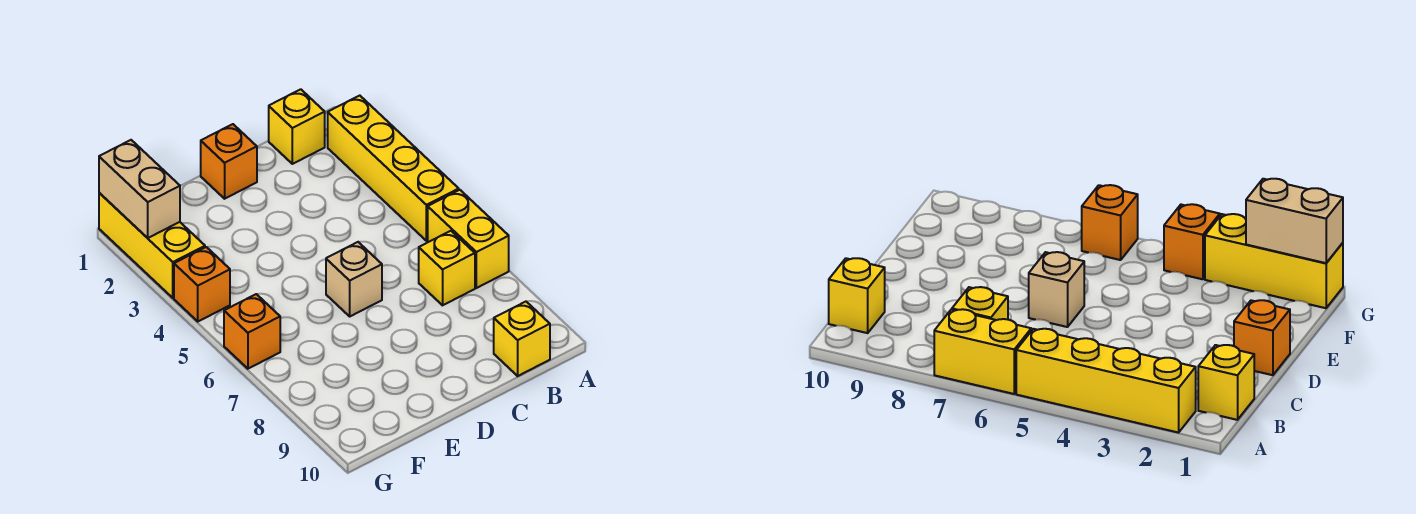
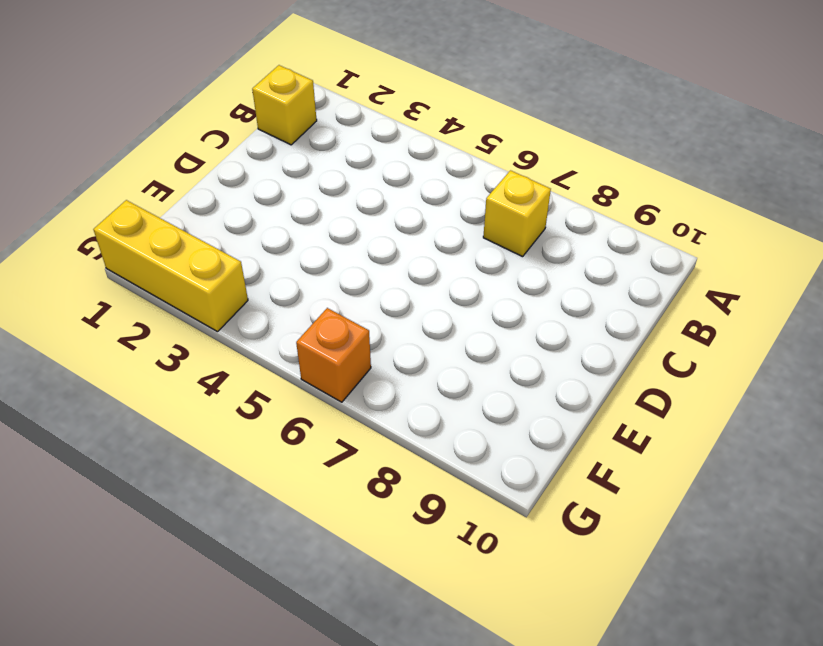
none -> yellow brick A2:A5 level 1
none -> yellow brick A6:A7 level 1

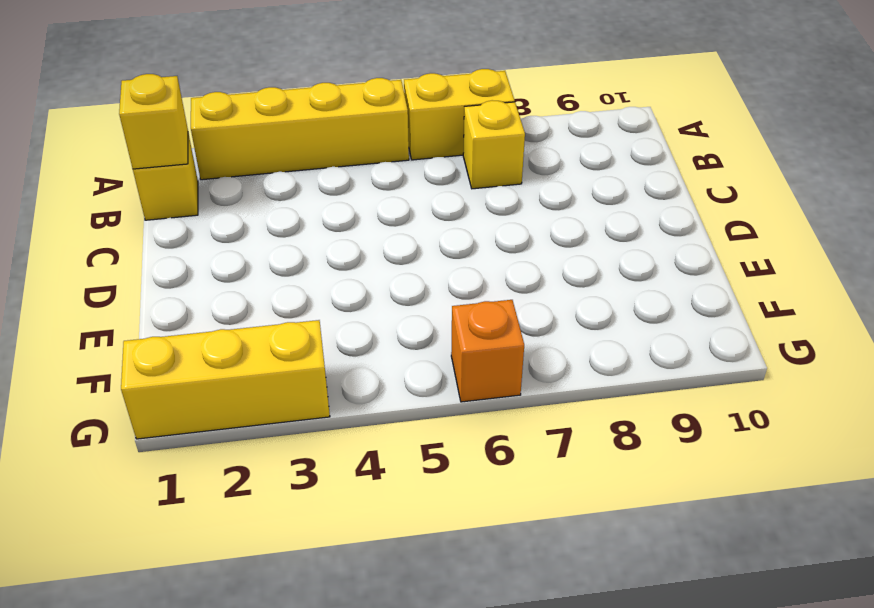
yellow brick B1 level 2 -> yellow brick B10 level 1
none -> orange brick D1 level 1
none -> tan brick D6 level 1

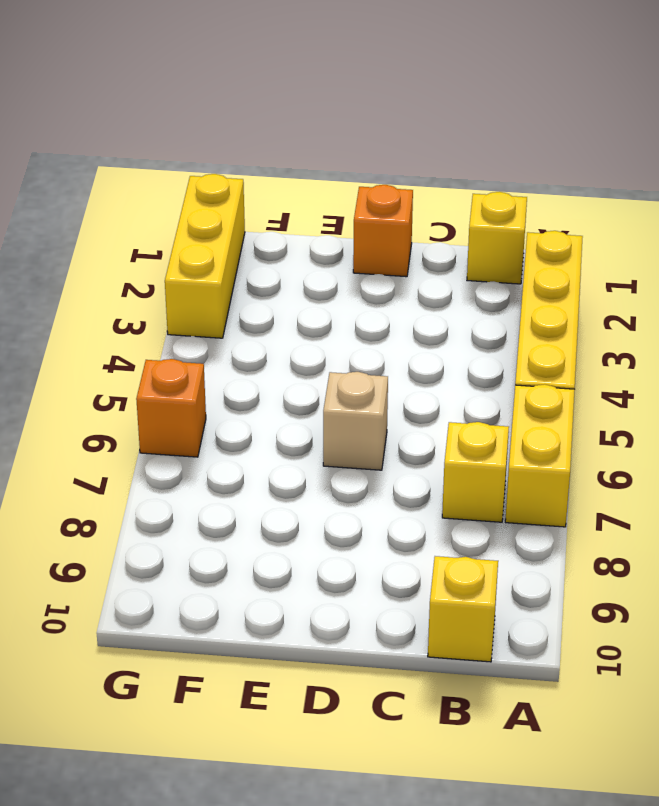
none -> orange brick G4 level 1
none -> tan brick G1:G2 level 2

